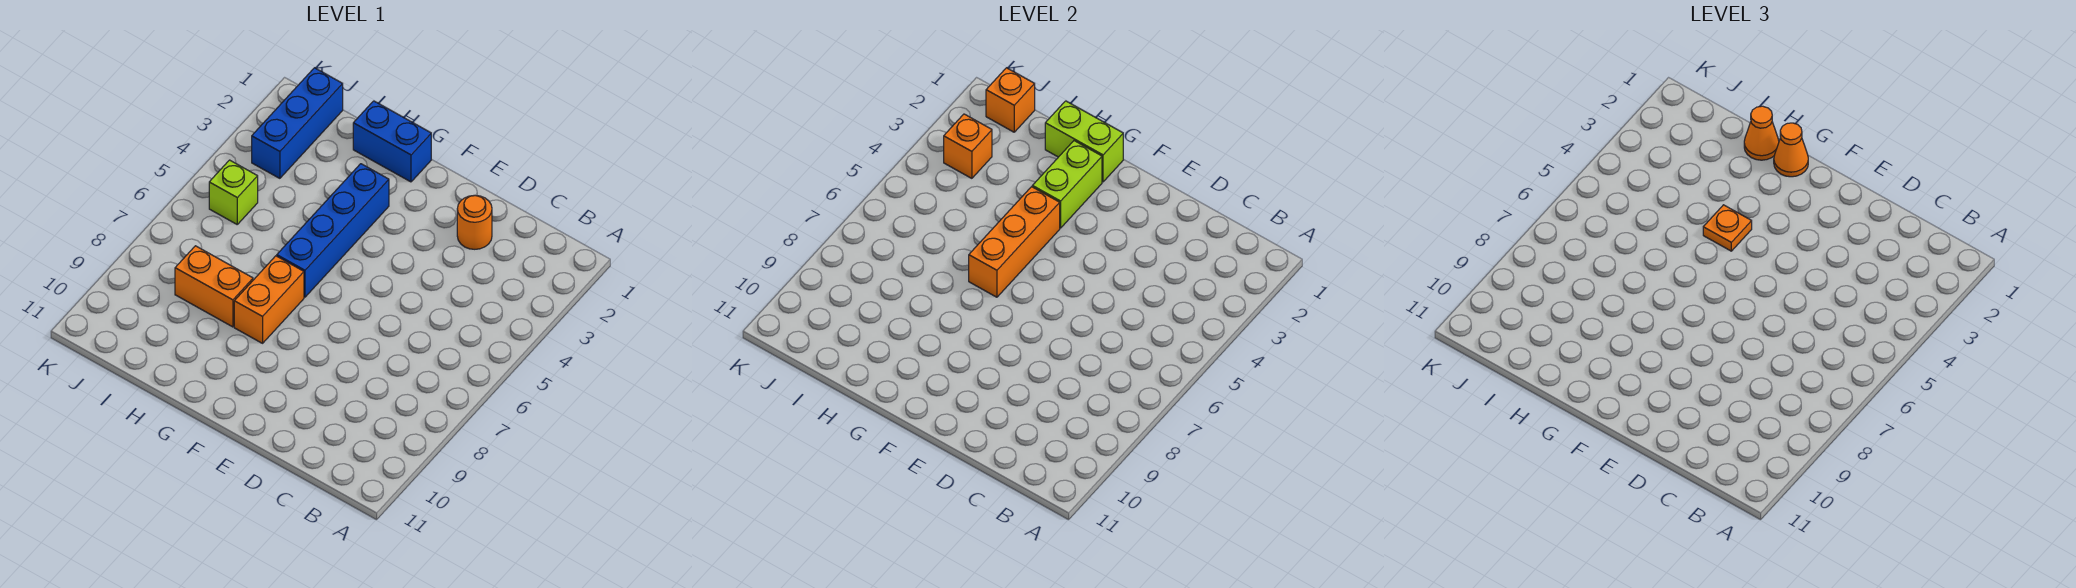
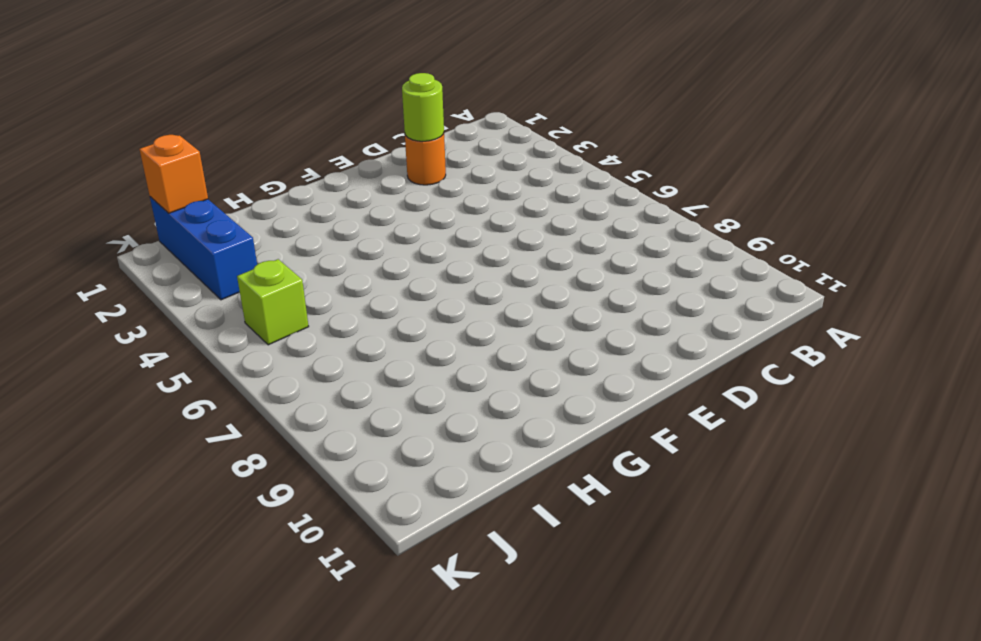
lime round brick D2 level 2 -> none
none -> blue brick G1:H1 level 1
none -> blue brick G3:G6 level 1
none -> orange brick G7:G8 level 1

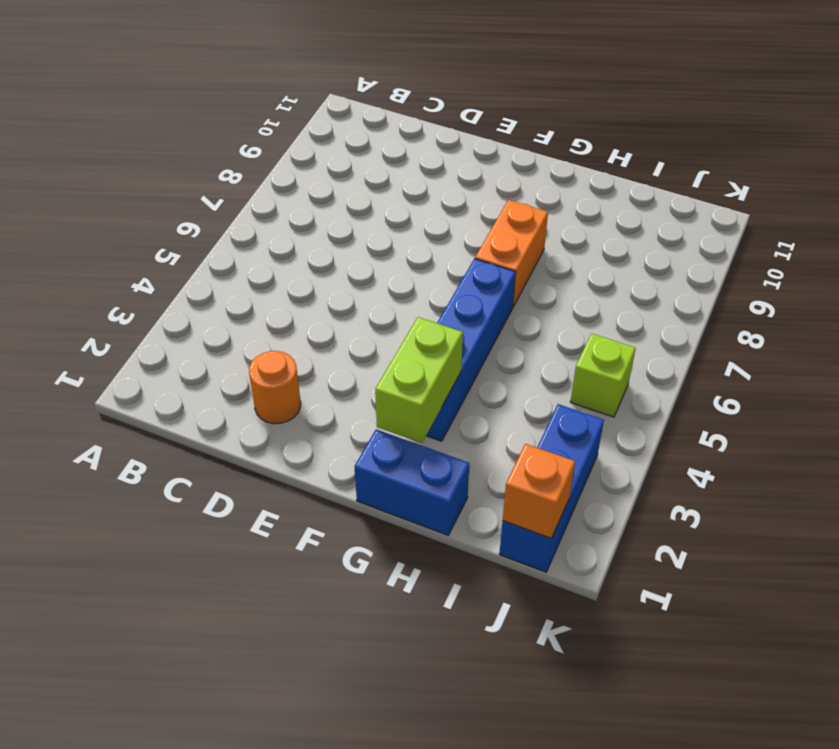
none -> orange brick H8:I8 level 1
none -> lime brick G1:H1 level 2
none -> orange brick G4:G6 level 2

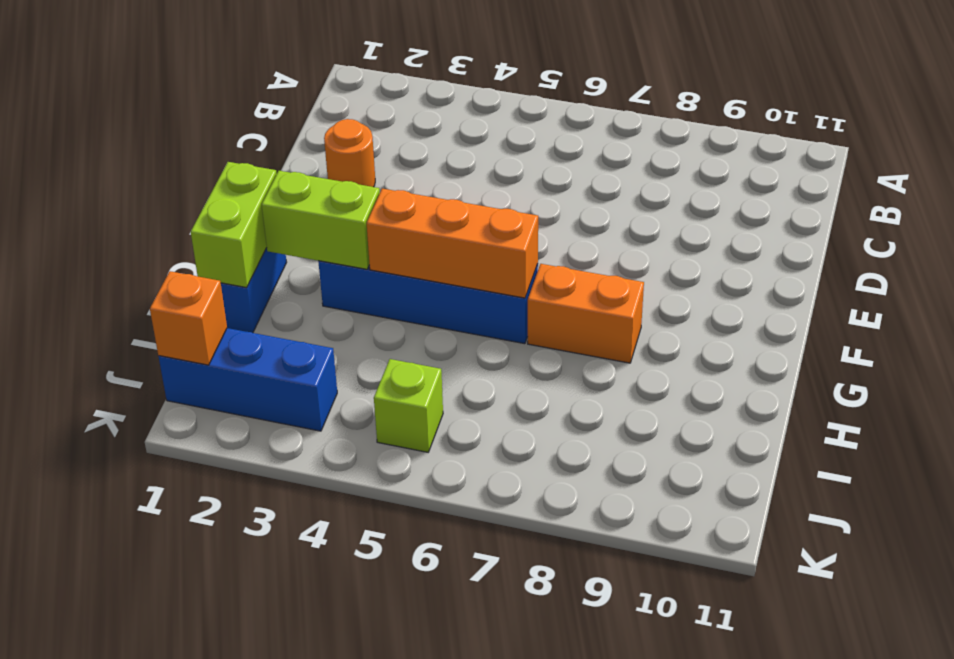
none -> orange brick H8:I8 level 1
none -> orange brick J3 level 2
none -> orange cone G1 level 3

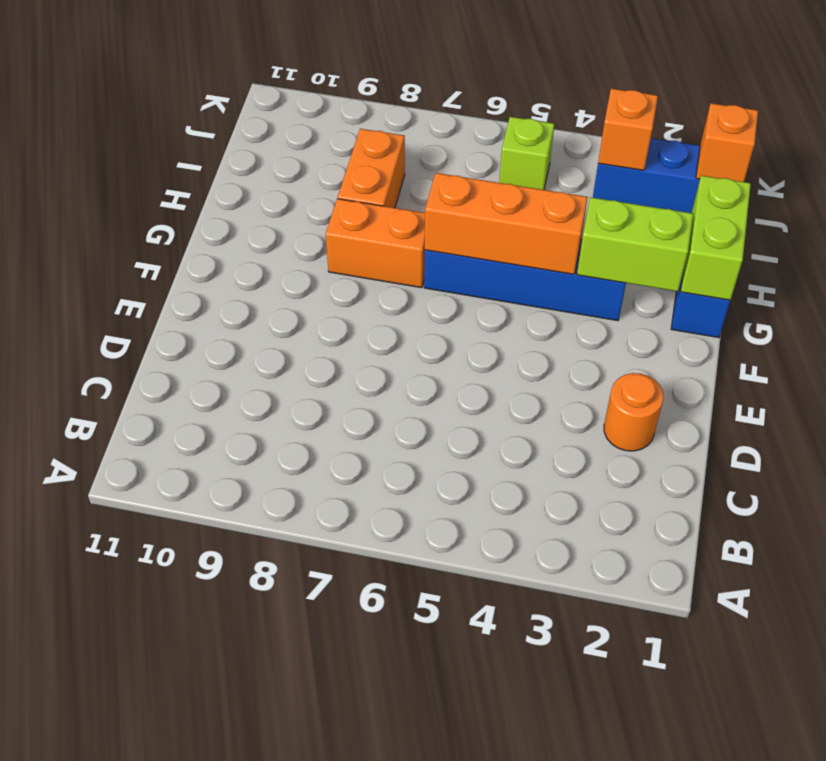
none -> orange cone G1 level 3
none -> orange plate G4 level 3
none -> orange cone H1 level 3

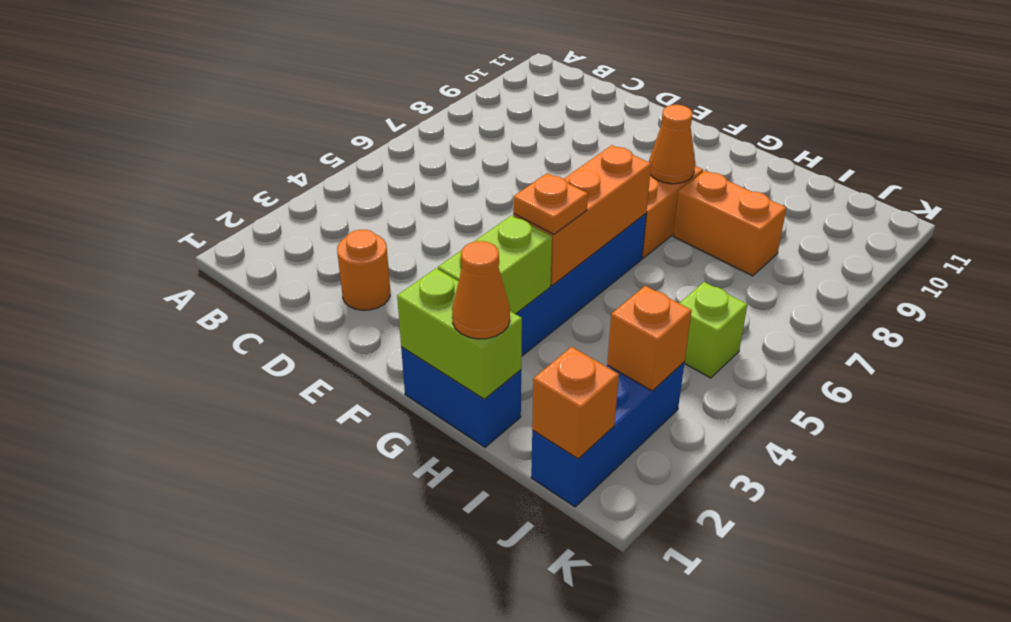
orange cone G8 level 2 -> orange cone G1 level 3

